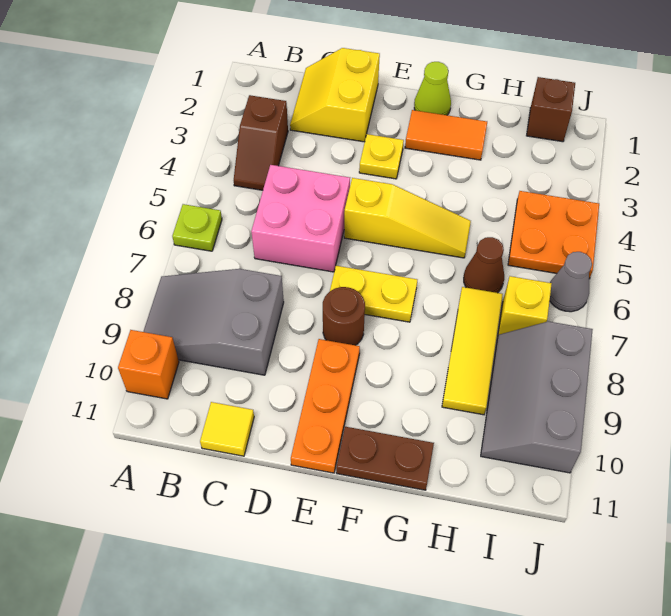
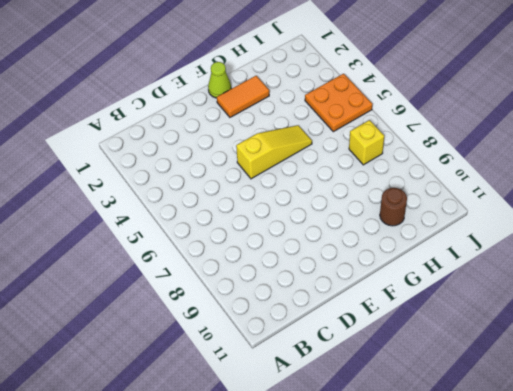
brown round brick H10 level 1 -> brown round brick E8 level 1
none -> lime plate A6 level 1
none -> grey slope A8:C9 level 1 top C
none -> orange brick A10 level 1

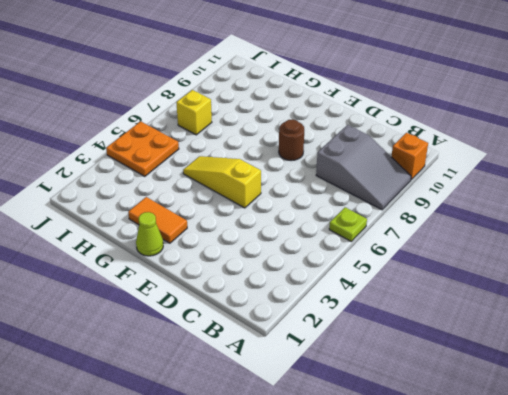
none -> brown slope B3:B4 level 1 top 3
none -> yellow slope C1:D2 level 1 top D
none -> pink brick C5:D6 level 1

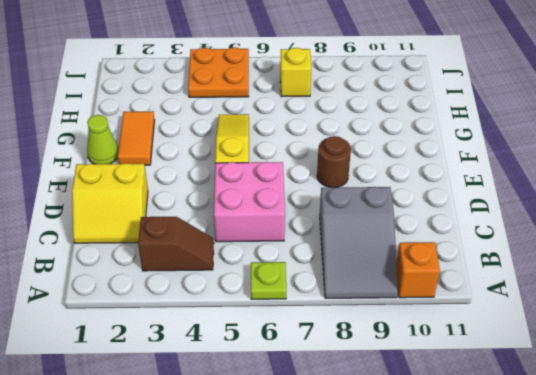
none -> yellow tile C11 level 1
none -> yellow plate E3 level 1
none -> yellow plate E7:F7 level 1

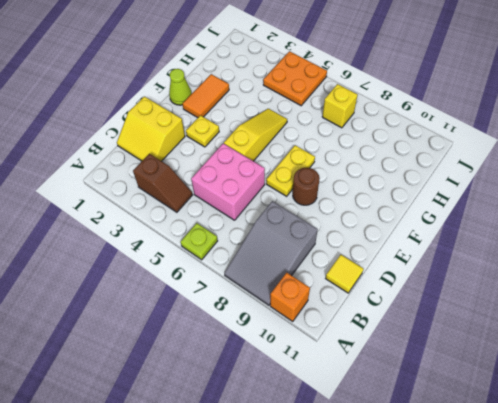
none -> orange plate E9:E11 level 1
none -> brown plate F11:G11 level 1
none -> brown cone H6 level 1

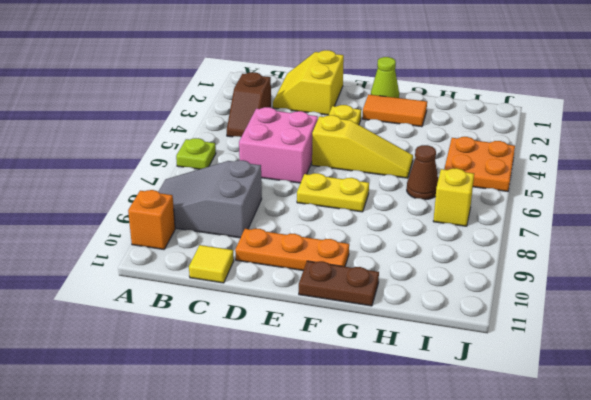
orange plate D10:F10 level 1 -> orange plate E9:E11 level 1
none -> brown round brick E8 level 1
none -> yellow tile H7:H9 level 1
none -> brown brick I1 level 1

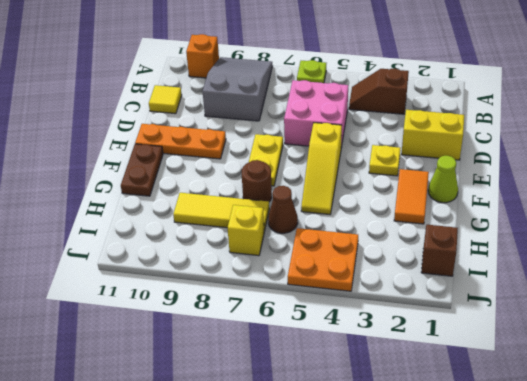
brown round brick G7 level 1 -> brown round brick E8 level 1
none -> grey slope I8:J10 level 1 top J
none -> grey cone J6 level 1

